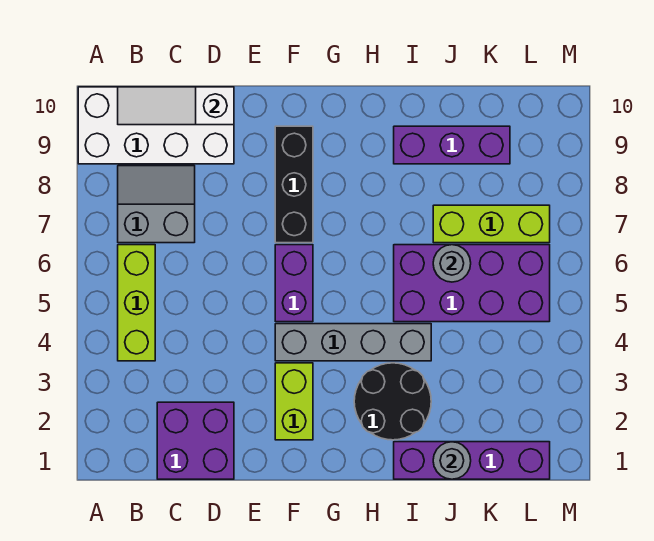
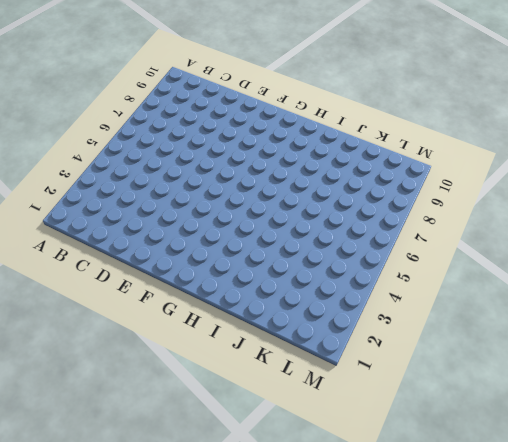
none -> white brick A9:D10 level 1
none -> lime brick B4:B6 level 1
none -> grey slope B7:C8 level 1 top 7

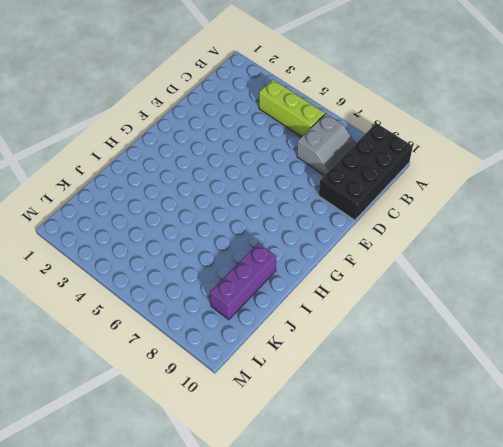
black brick A9:D10 level 1 -> white brick A9:D10 level 1
none -> purple brick C1:D2 level 1
none -> lime brick F2:F3 level 1
none -> grey brick F4:I4 level 1

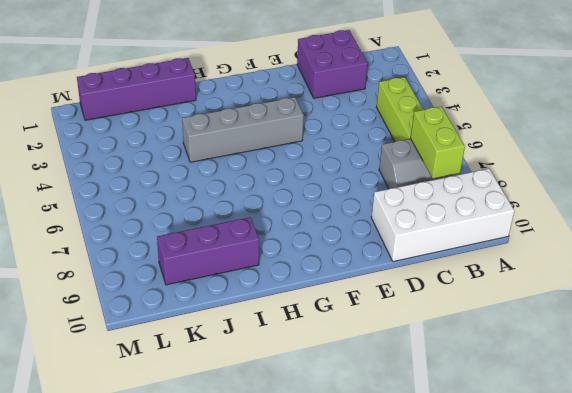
lime brick B7:B8 level 2 -> lime brick F2:F3 level 1
none -> purple brick F5:F6 level 1
none -> black brick F7:F9 level 1
none -> black round brick H2:I3 level 1

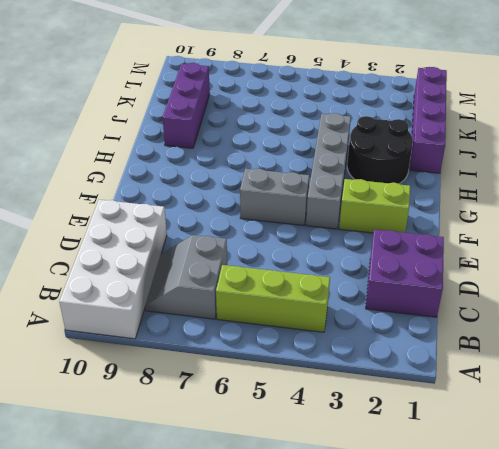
grey brick F5:F6 level 1 -> purple brick F5:F6 level 1
none -> black brick F7:F9 level 1
none -> purple brick I5:L6 level 1
none -> lime brick J7:L7 level 1

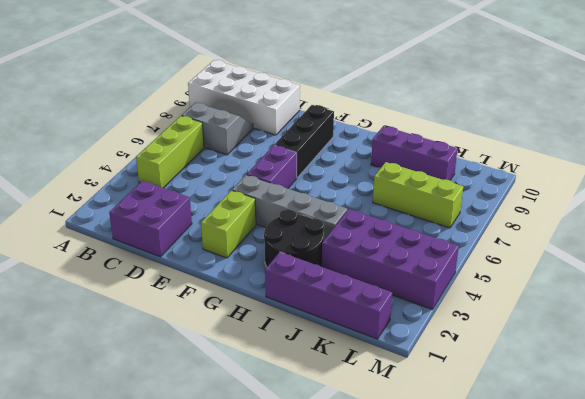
purple brick J3:M4 level 1 -> purple brick I5:L6 level 1
none -> white slope B10:D10 level 2 top D
none -> grey round brick J1 level 2
none -> grey round brick J6 level 2

